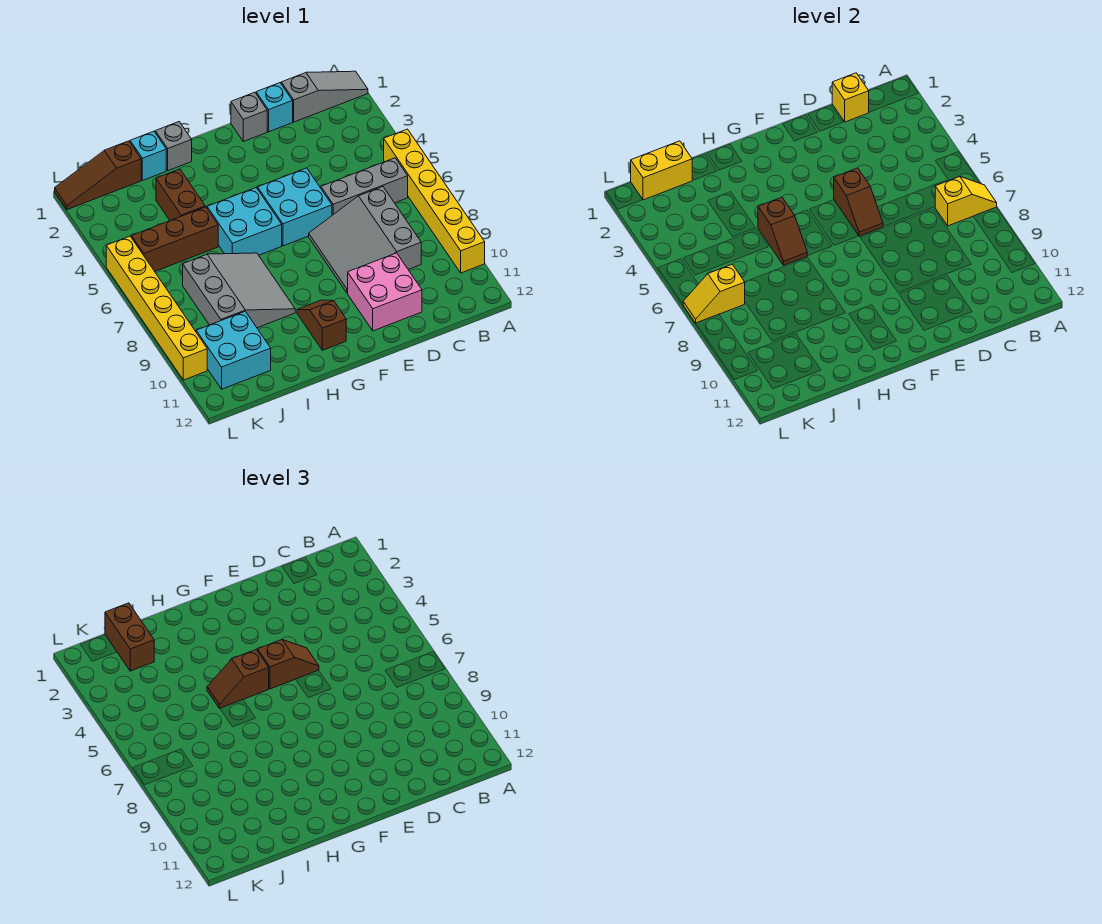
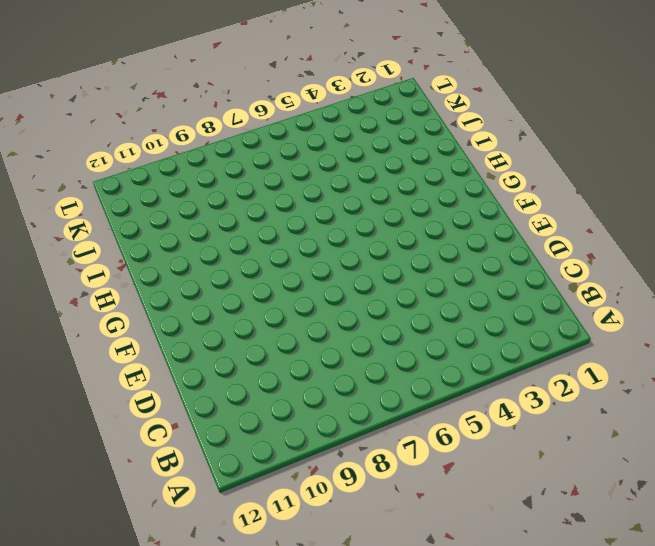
none -> grey slope A1:C1 level 1 top C
none -> yellow brick A5:A10 level 1
none -> grey brick B6:D6 level 1

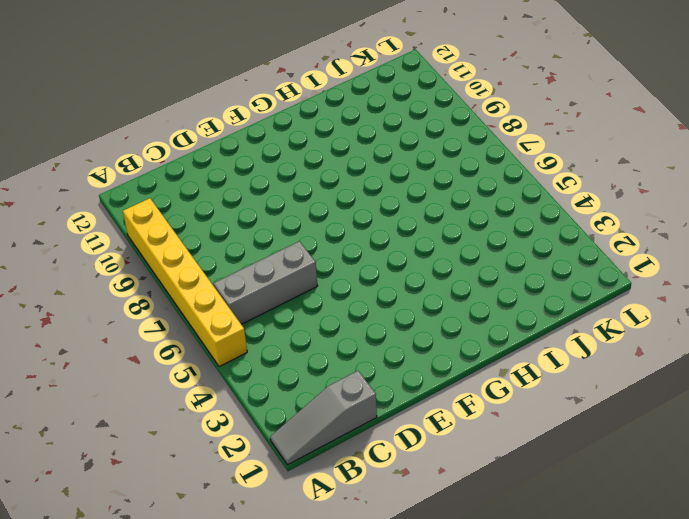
none -> grey slope C7:E9 level 1 top C
none -> cyan brick D1 level 1
none -> pink brick D10:E11 level 1

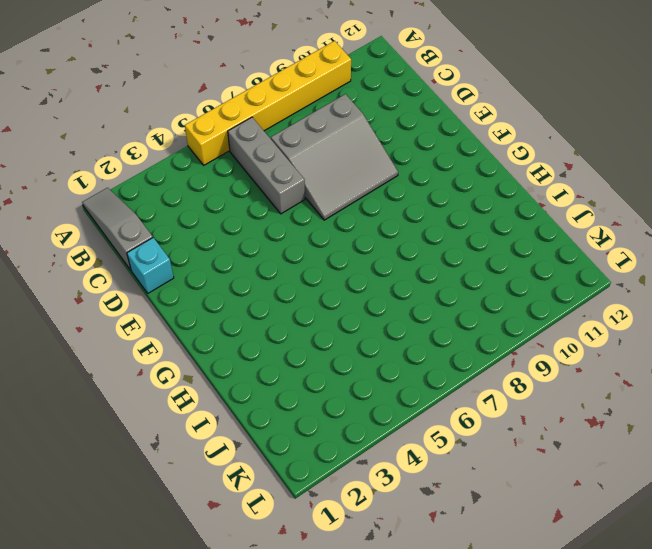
none -> pink brick D10:E11 level 1
none -> grey brick E1 level 1
none -> cyan brick E5:F6 level 1

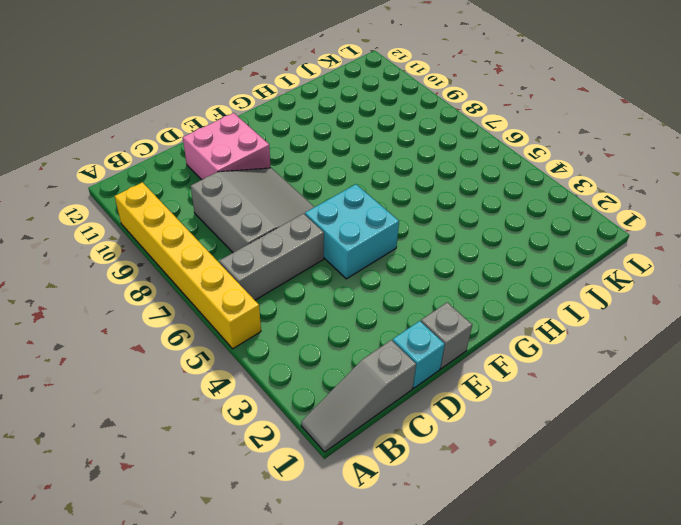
none -> cyan brick G5:H6 level 1
none -> brown slope G10:G11 level 1 top 11
none -> grey brick H1 level 1

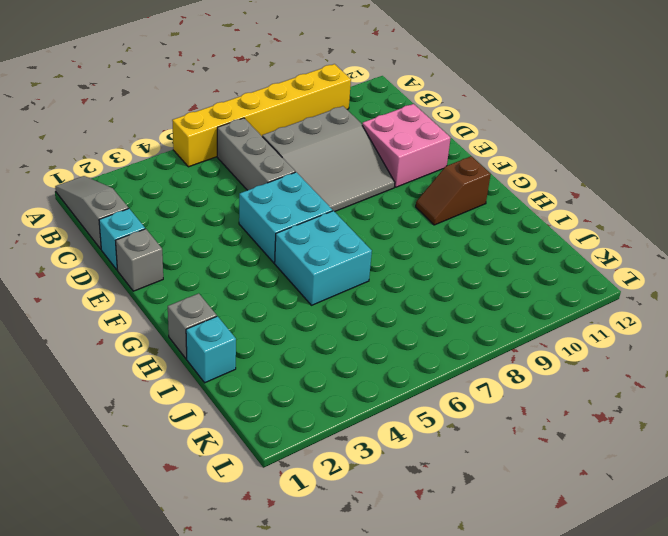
none -> grey slope H7:J9 level 1 top J
none -> brown brick I3:I4 level 1
none -> brown brick I5:K5 level 1

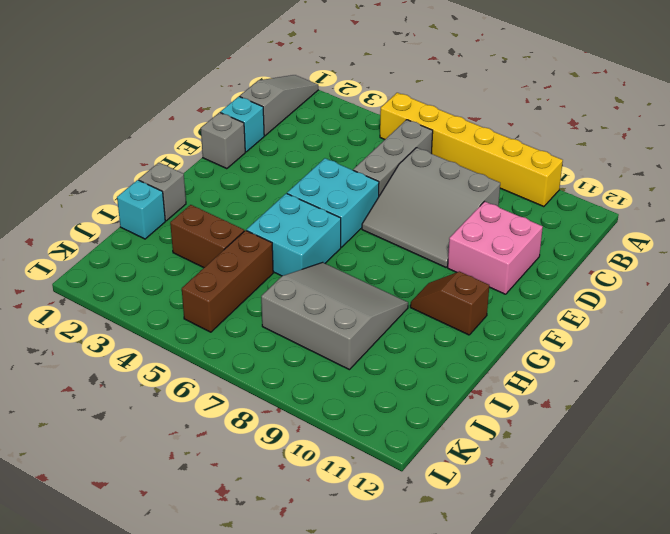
none -> brown slope J1:L1 level 1 top J
none -> cyan brick J10:K11 level 1
none -> yellow brick L5:L10 level 1

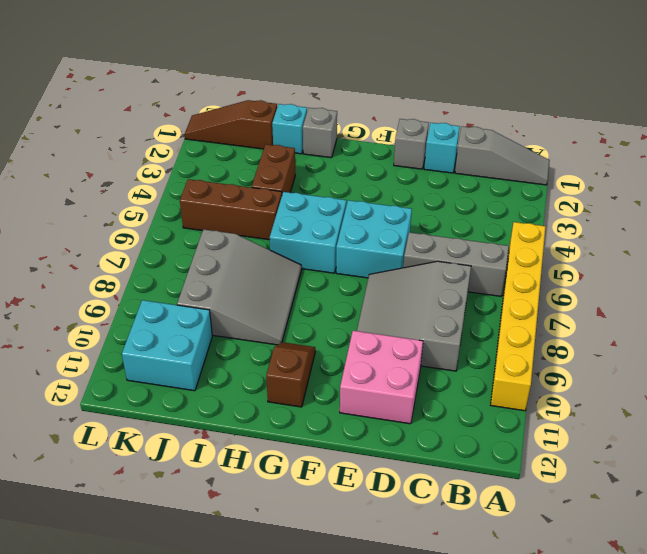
none -> yellow brick L5:L10 level 1
none -> yellow slope A7:B7 level 2 top B
none -> yellow brick C1 level 2

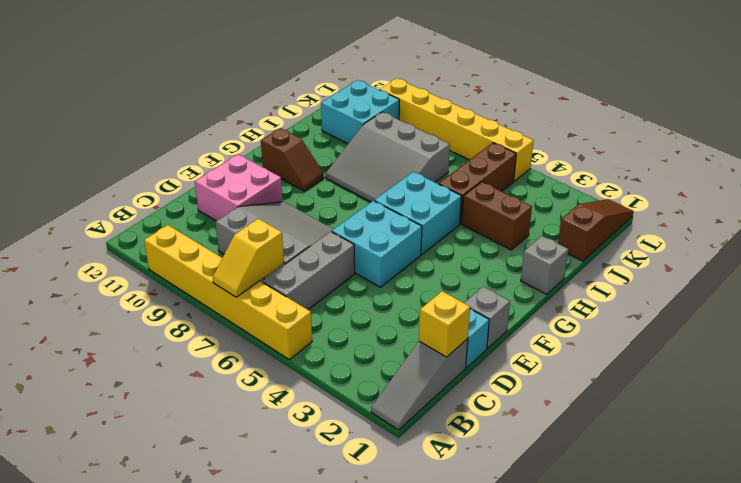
none -> cyan brick I1 level 1
none -> brown slope E5:E6 level 2 top 5
none -> brown slope H5:H6 level 2 top 5

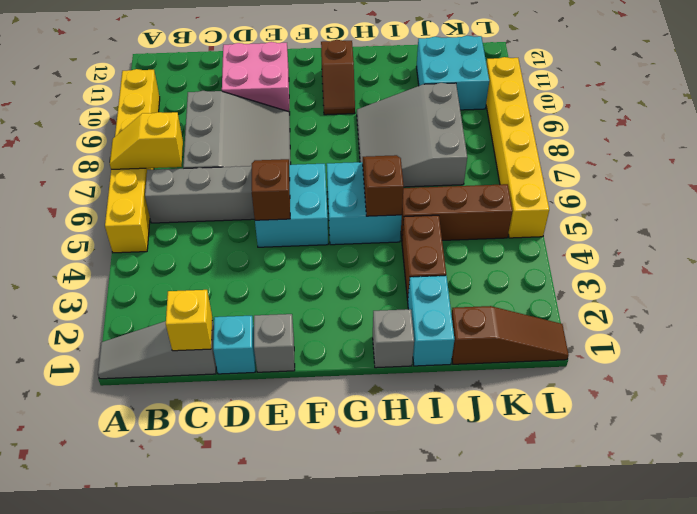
cyan brick I1:I2 level 1 -> cyan brick I1 level 1
none -> yellow brick J1:K1 level 2
none -> yellow slope K7:L7 level 2 top K
none -> brown slope E5:F5 level 3 top F

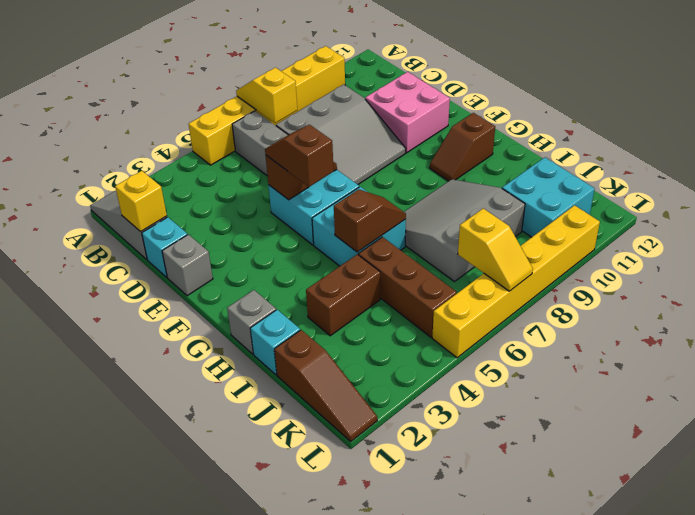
none -> yellow brick J1:K1 level 2
none -> brown slope G5:H5 level 3 top G
none -> brown brick J1:J2 level 3

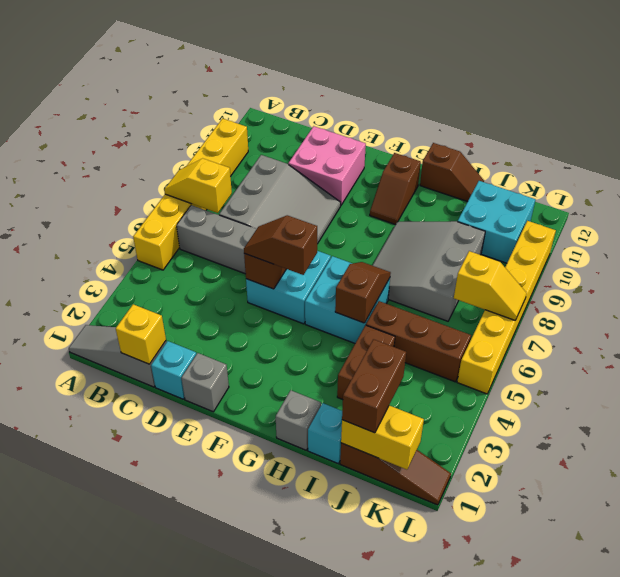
brown slope H12:I12 level 1 top H -> brown slope G5:H5 level 3 top G

